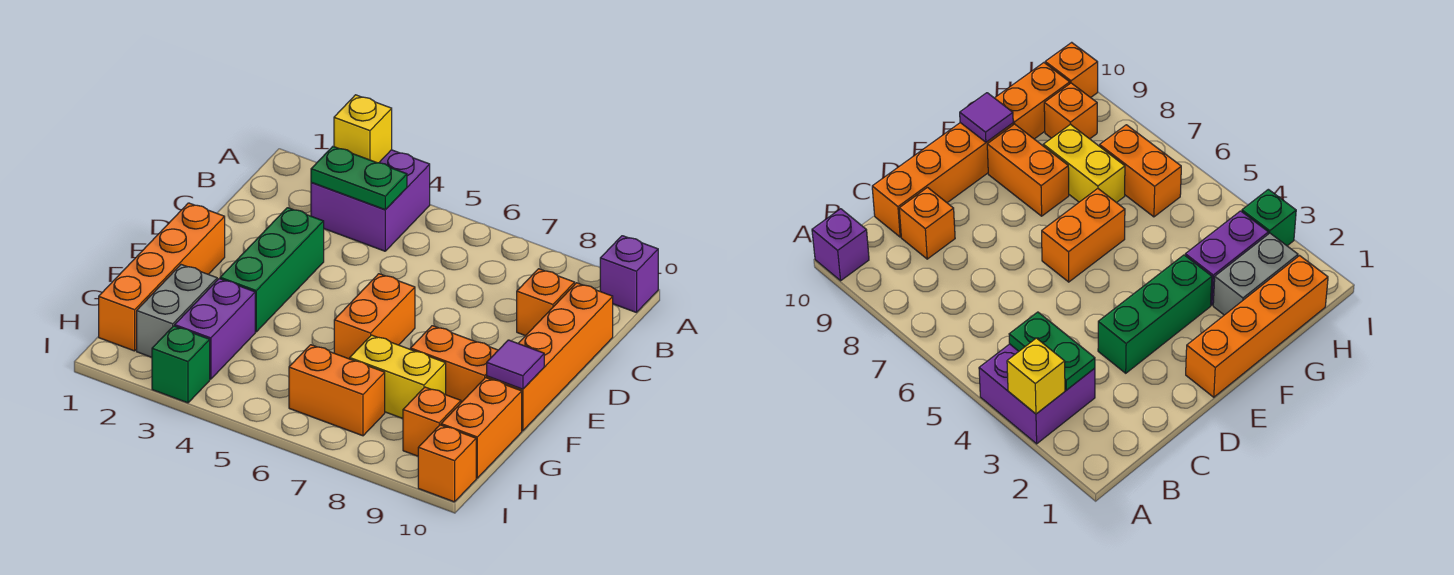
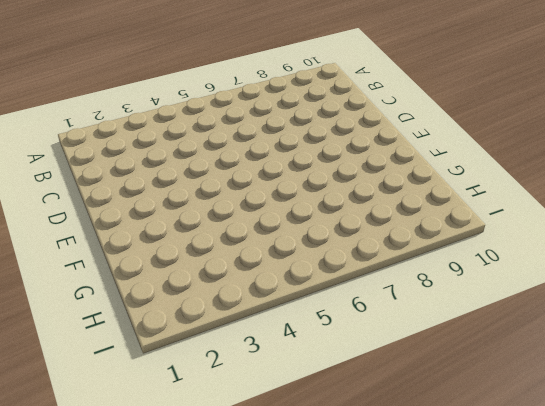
none -> purple brick A3:B4 level 1
none -> purple brick A10 level 1
none -> orange brick C9 level 1

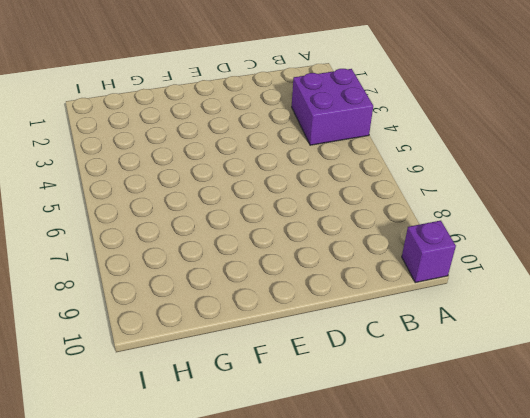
none -> orange brick C9 level 1
none -> orange brick C10:F10 level 1
none -> green brick D3:F3 level 1

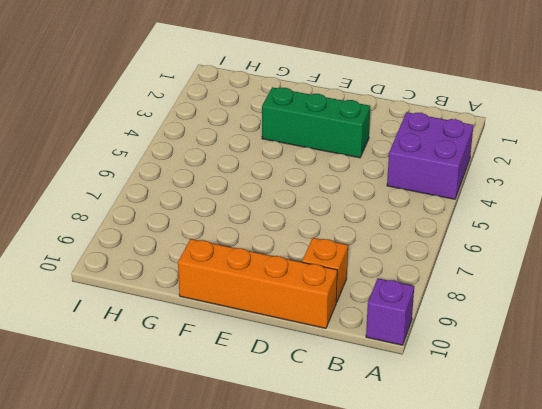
none -> orange brick E1:H1 level 1
none -> orange brick E6:F6 level 1
none -> orange brick F8:F9 level 1

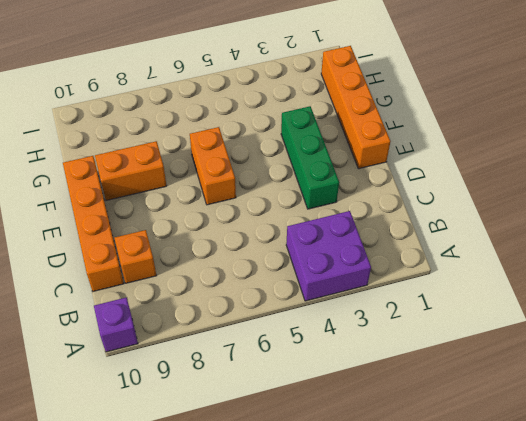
none -> grey brick G2:H2 level 1
none -> purple brick G3:H3 level 1
none -> yellow brick G7:G8 level 1

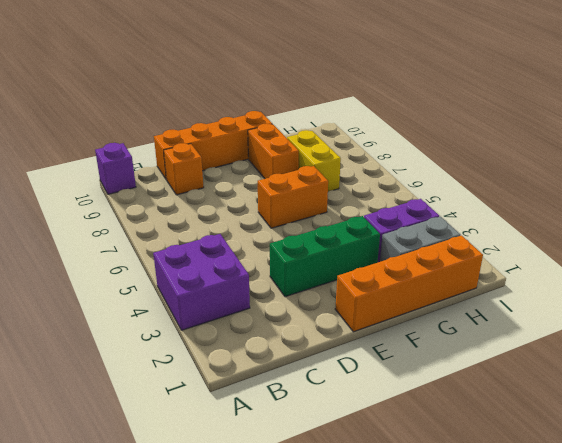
none -> orange brick G10:H10 level 1
none -> orange brick H6:H7 level 1
none -> orange brick H9 level 1

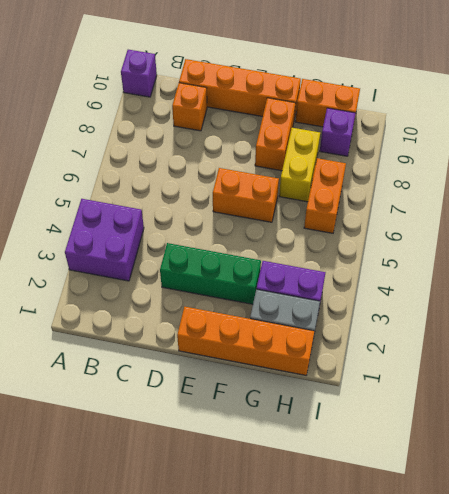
purple brick H9 level 1 -> orange brick H9 level 1
none -> green brick I3 level 1
none -> orange brick I10 level 1
none -> yellow brick A3 level 2

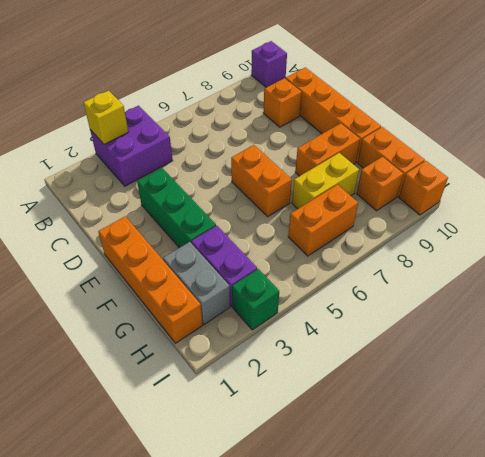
none -> green plate B3:B4 level 2
none -> purple tile F10 level 2

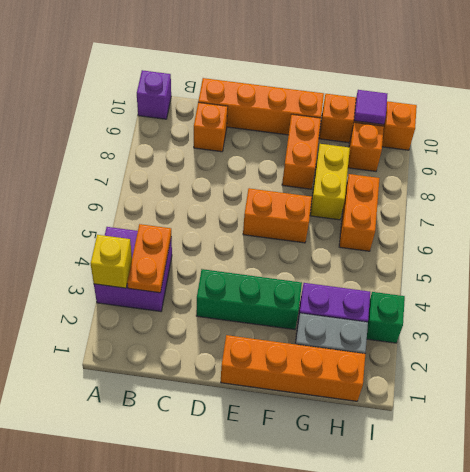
orange plate B3:B4 level 2 -> green plate B3:B4 level 2
purple tile H10 level 2 -> purple tile F10 level 2

